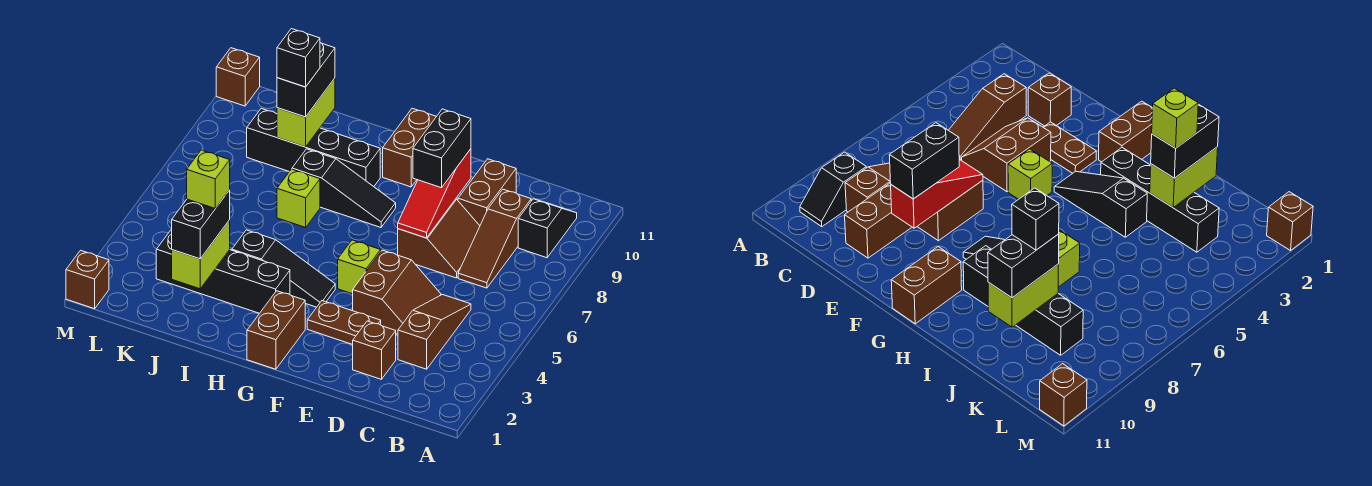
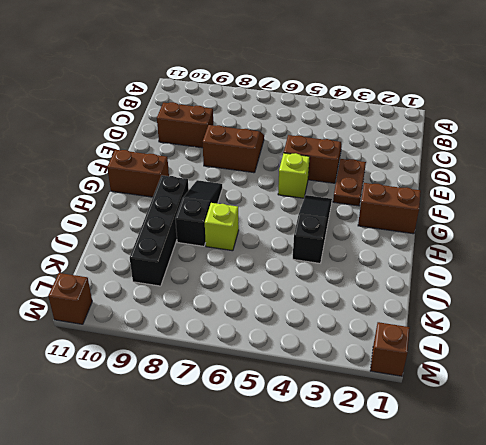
none -> black slope B9:B10 level 1 top 9
none -> brown slope C3:C5 level 1 top 3
none -> brown slope C7:C9 level 1 top 9

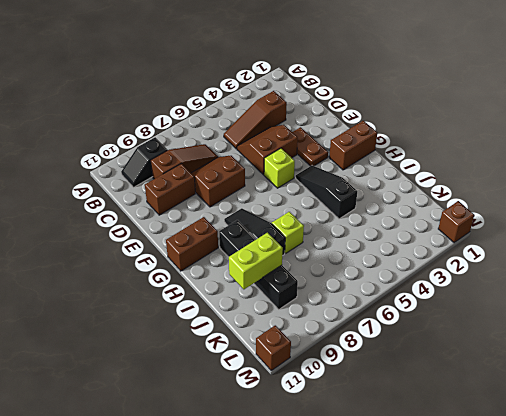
none -> brown brick D2 level 1
none -> black brick H3:K3 level 1
none -> red slope E7:E9 level 2 top 9

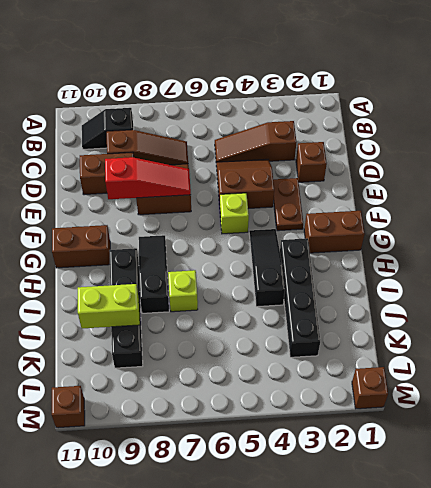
none -> lime brick J2:J3 level 2
none -> black brick E8:E9 level 3
none -> black brick J2:J3 level 3

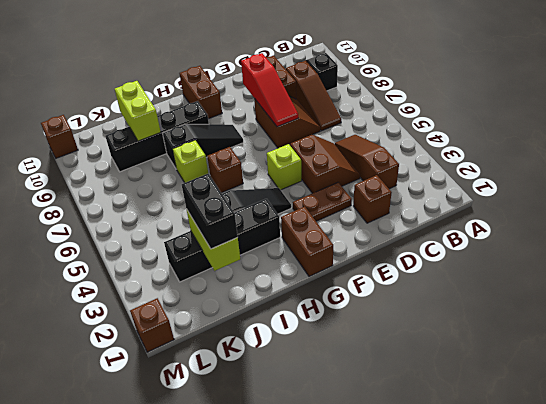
brown brick H6 level 1 -> none
none -> black brick E8:E9 level 3
none -> black brick J9:J10 level 3
none -> lime brick J3 level 4

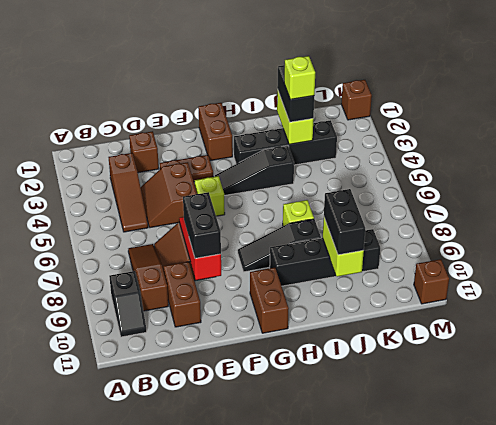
none -> black brick J9 level 4

